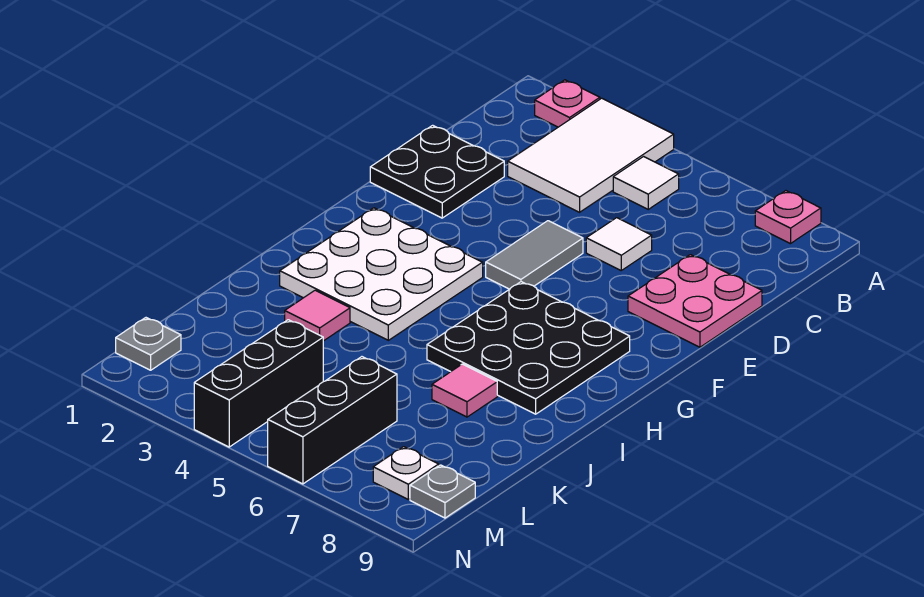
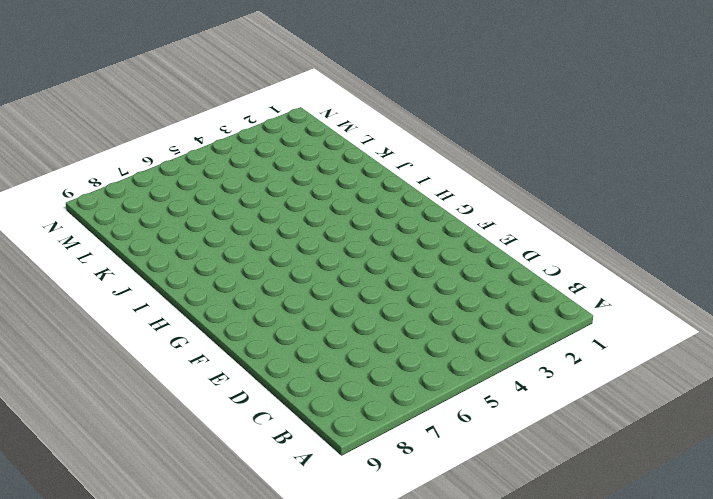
none -> pink plate A2 level 1
none -> white tile A3:C4 level 1
none -> pink plate A8 level 1

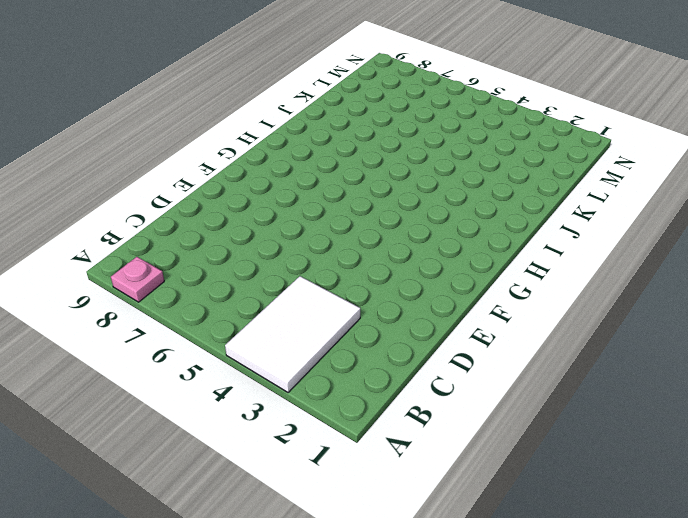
none -> pink plate A2 level 1
none -> white tile B5 level 1
none -> black plate D1:E2 level 1

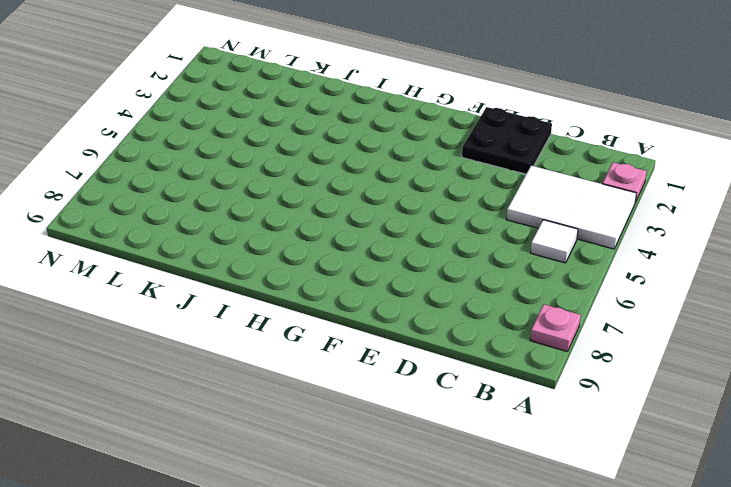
none -> white tile D6 level 1
none -> pink plate D8:E9 level 1
none -> grey tile E5:F5 level 1

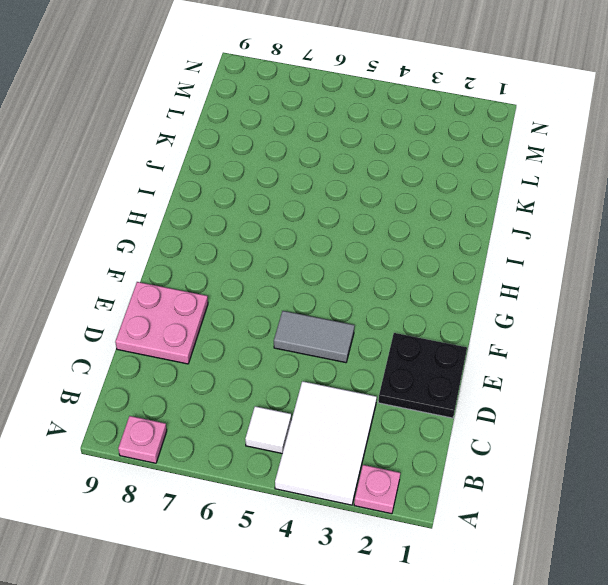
grey tile E4:E5 level 1 -> grey tile E5:F5 level 1
none -> white tile D6 level 1
none -> white plate G2:I4 level 1
none -> black plate G6:I8 level 1

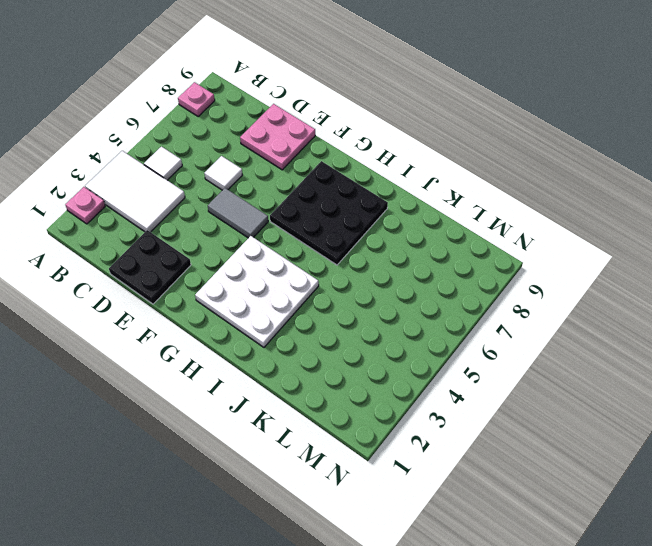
none -> pink tile J3 level 1
none -> pink tile J7 level 1
none -> black brick L4:N4 level 1

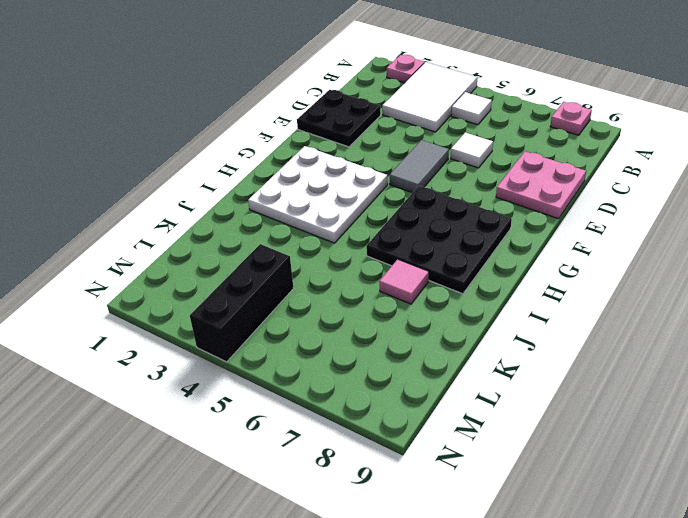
none -> pink tile J3 level 1
none -> black brick L6:N6 level 1
none -> grey plate M1 level 1

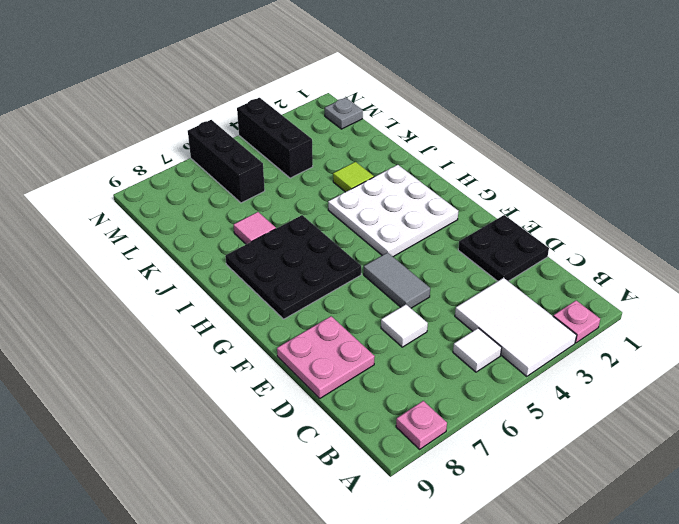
lime tile J3 level 1 -> pink tile J3 level 1
none -> white plate M8 level 1
none -> grey plate M9 level 1

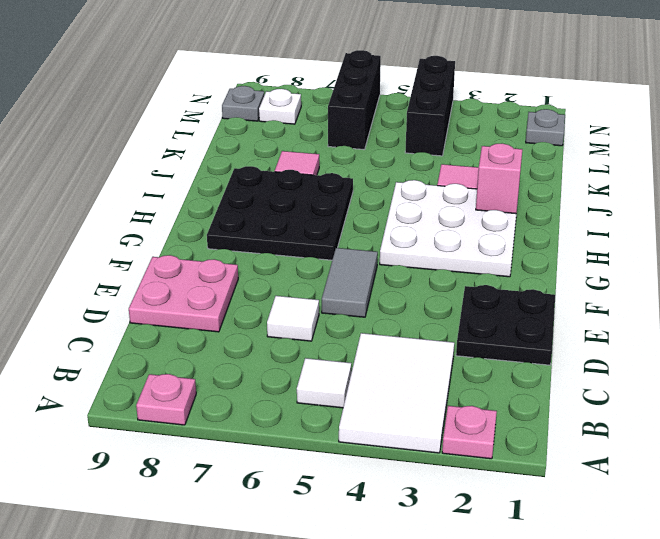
pink brick I2 level 2 -> none

